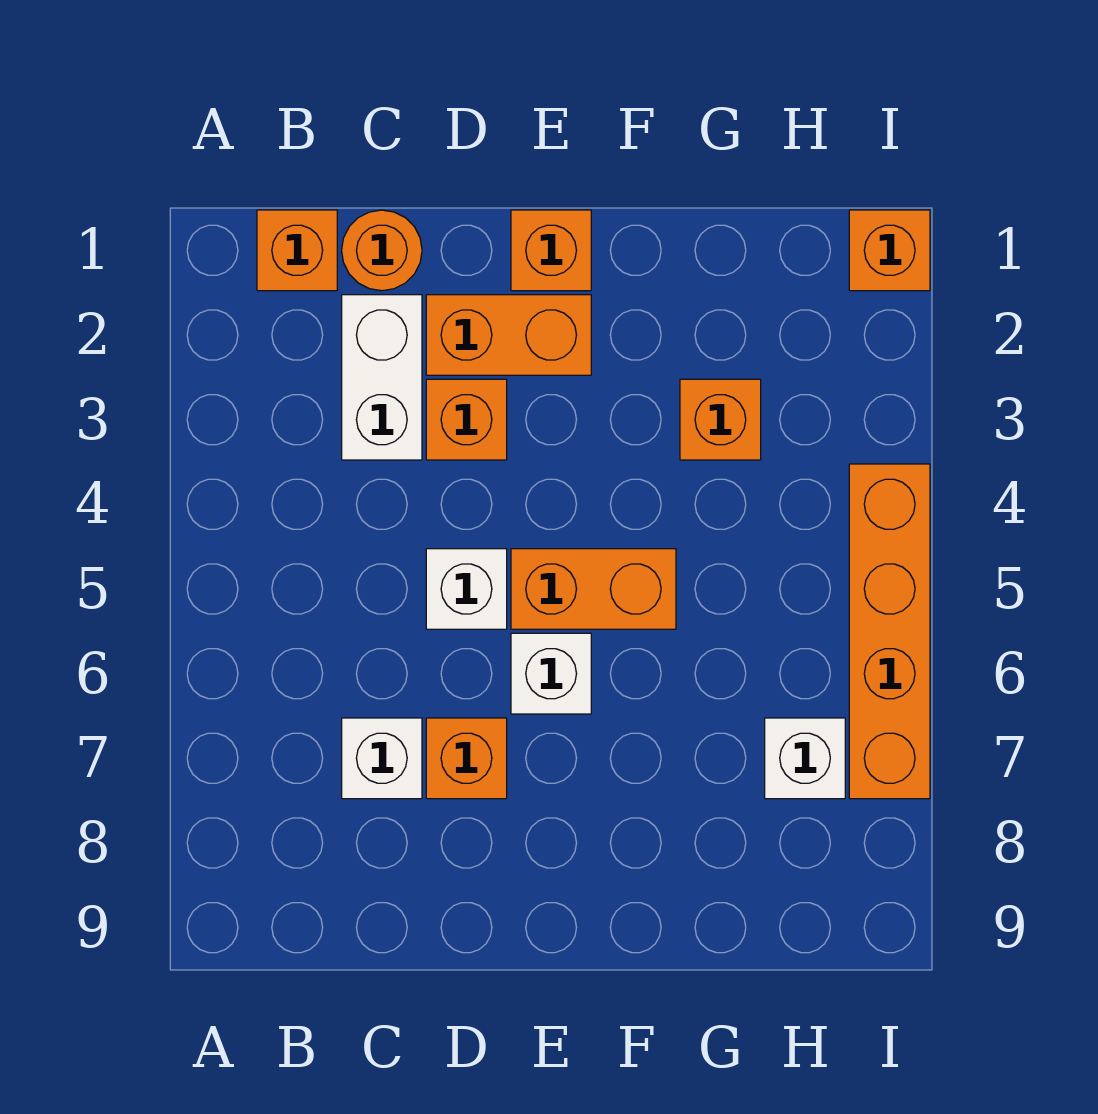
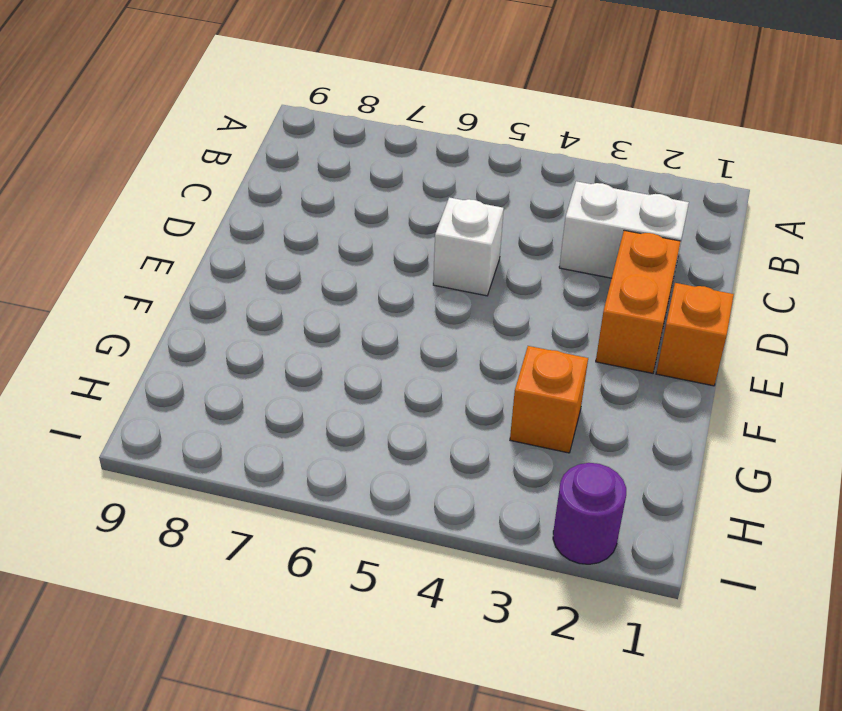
purple round brick I2 level 1 -> none
none -> orange brick B1 level 1
none -> orange round brick C1 level 1
none -> white brick C7 level 1

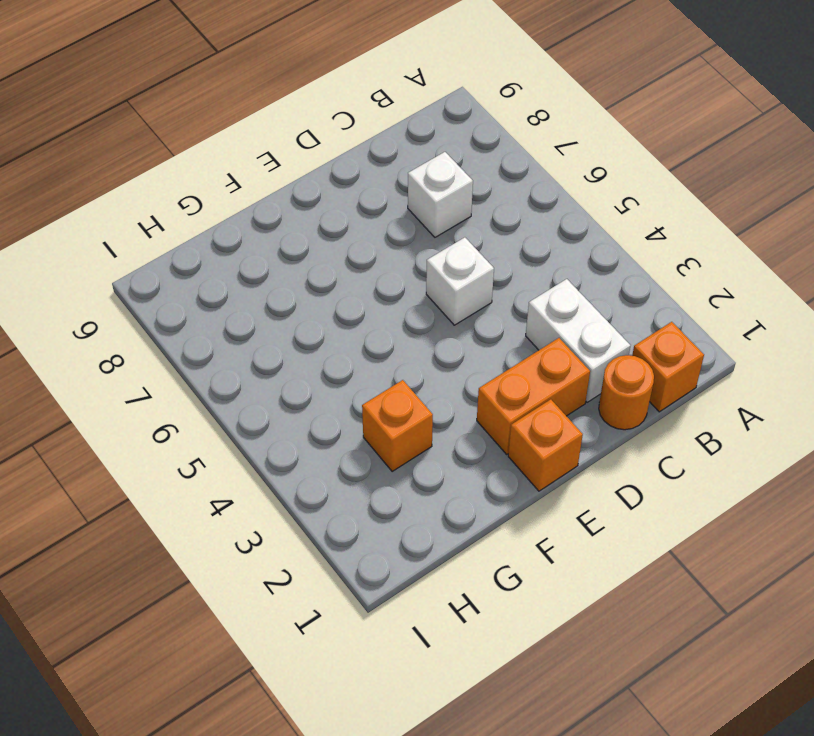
none -> orange brick D3 level 1
none -> orange brick D7 level 1
none -> orange brick E5:F5 level 1

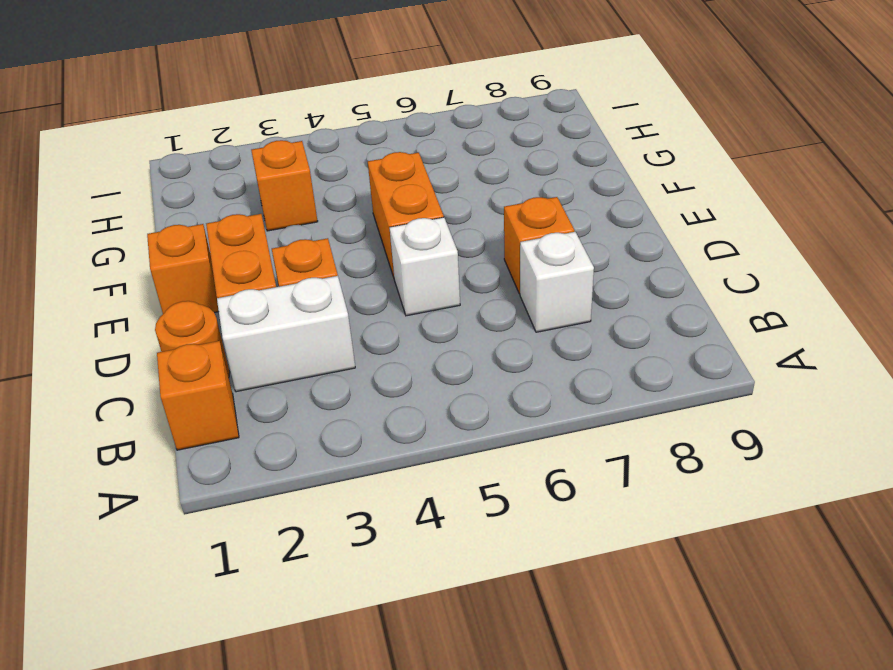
none -> white brick E6 level 1
none -> white brick H7 level 1
none -> orange brick I1 level 1

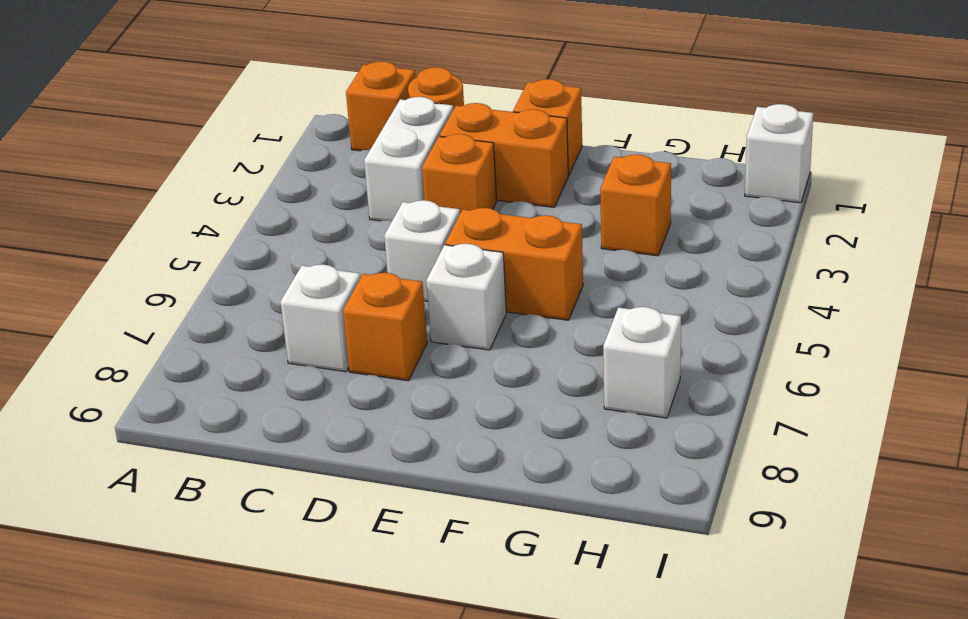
white brick I1 level 1 -> orange brick I1 level 1
none -> orange brick I4:I7 level 1

